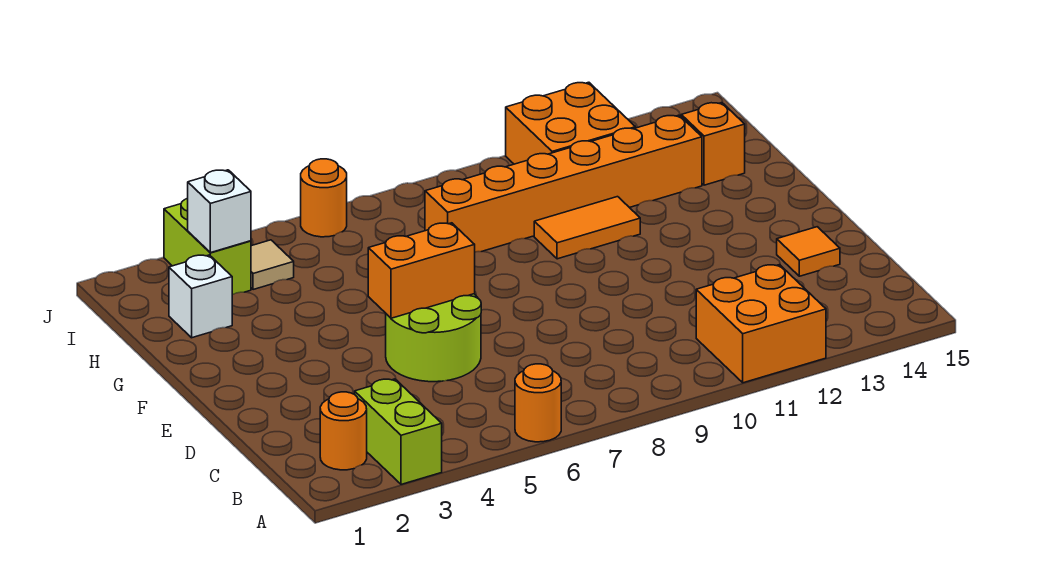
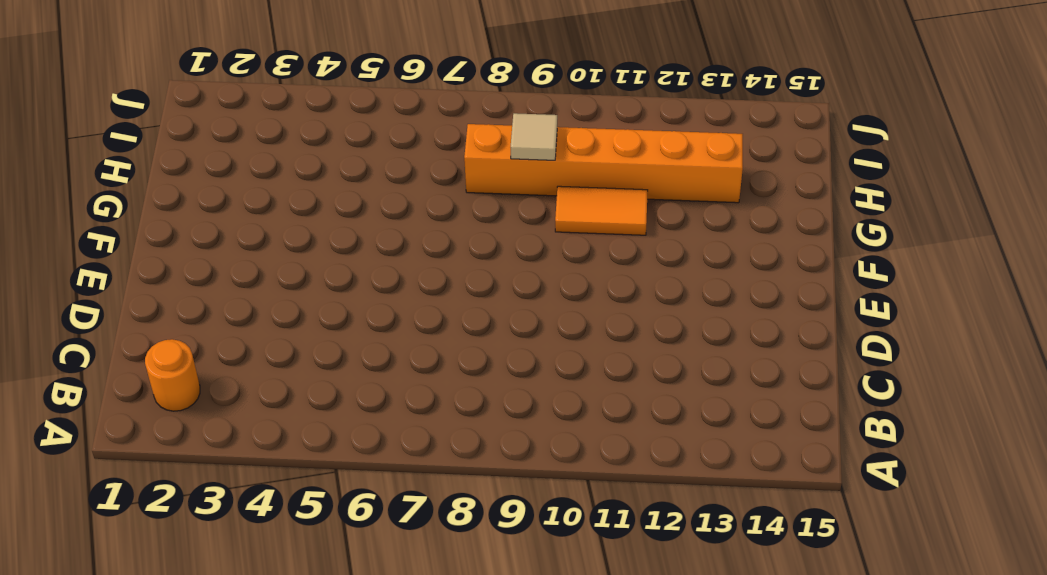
tan tile H9 level 2 -> tan tile I4 level 1
none -> lime brick A3:B3 level 1
none -> orange round brick A6 level 1
none -> orange brick A11:B12 level 1

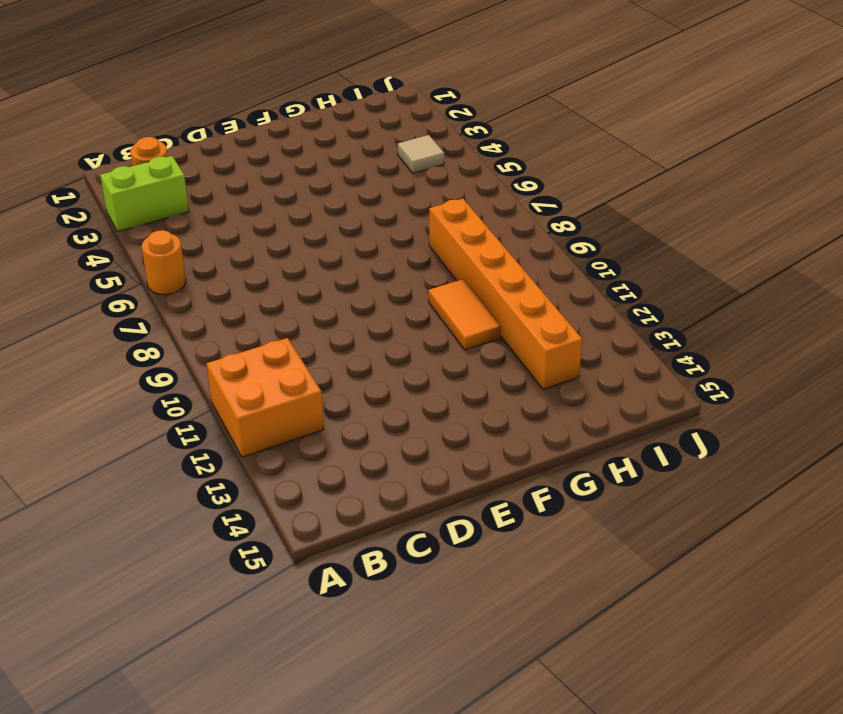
none -> lime round brick D5:E6 level 1
none -> orange tile D14 level 1
none -> white brick H2 level 1

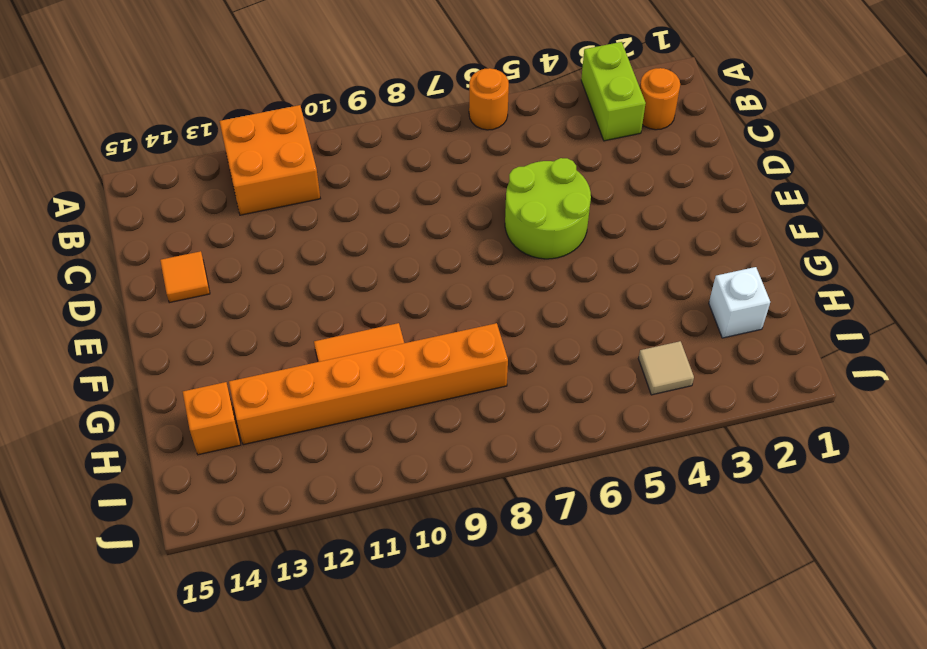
none -> lime brick I3:J3 level 1
none -> orange brick I11:J12 level 1
none -> orange round brick J6 level 1

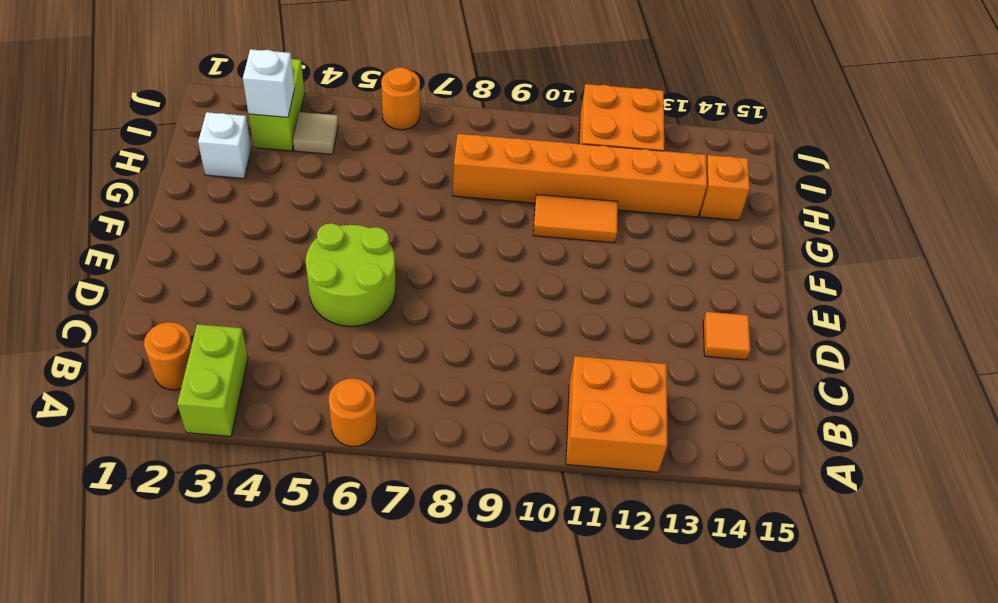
none -> orange brick E5:E6 level 2

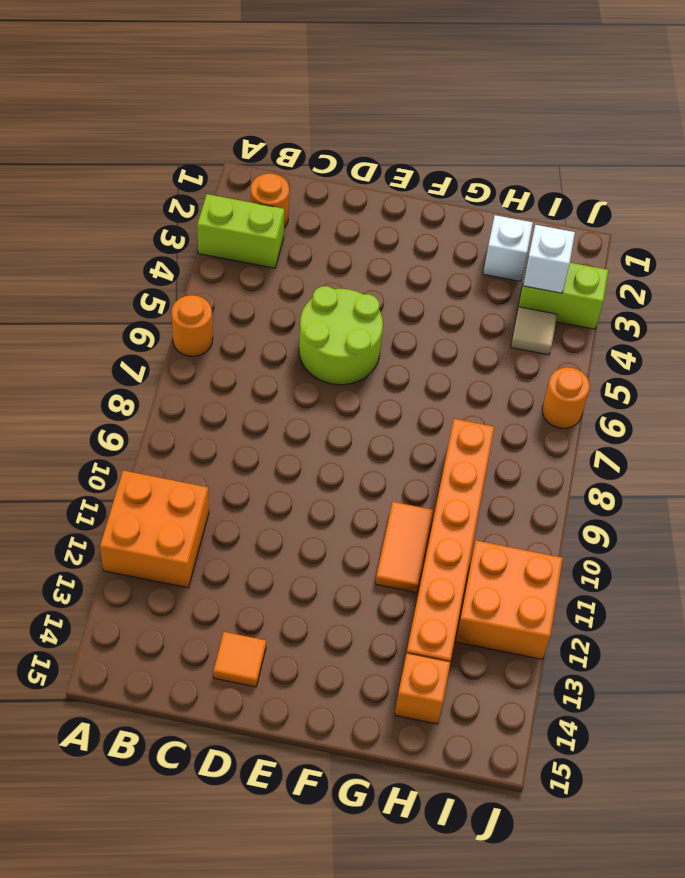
none -> orange brick E5:E6 level 2

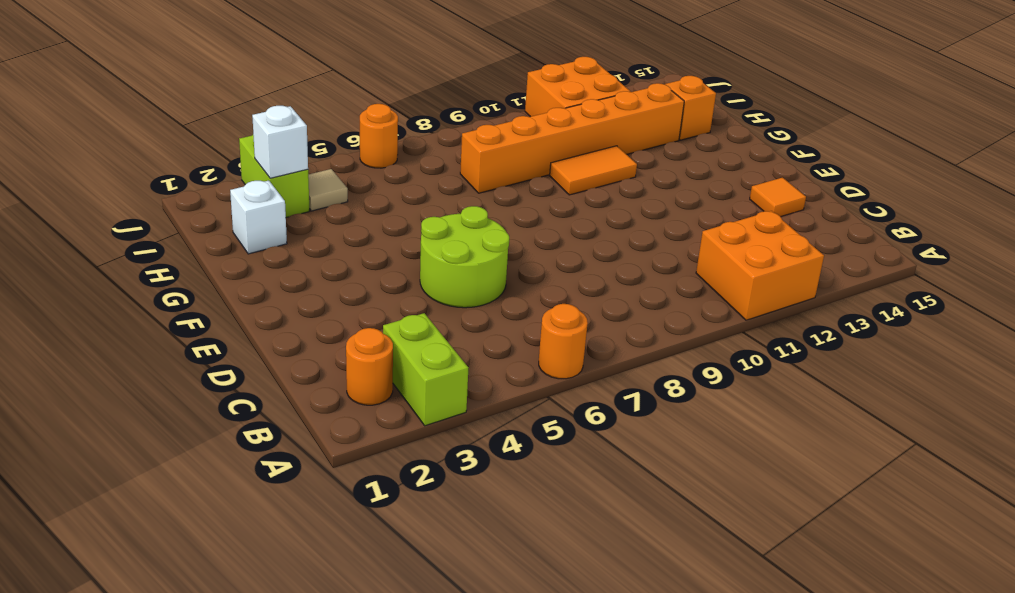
none -> orange brick E5:E6 level 2

